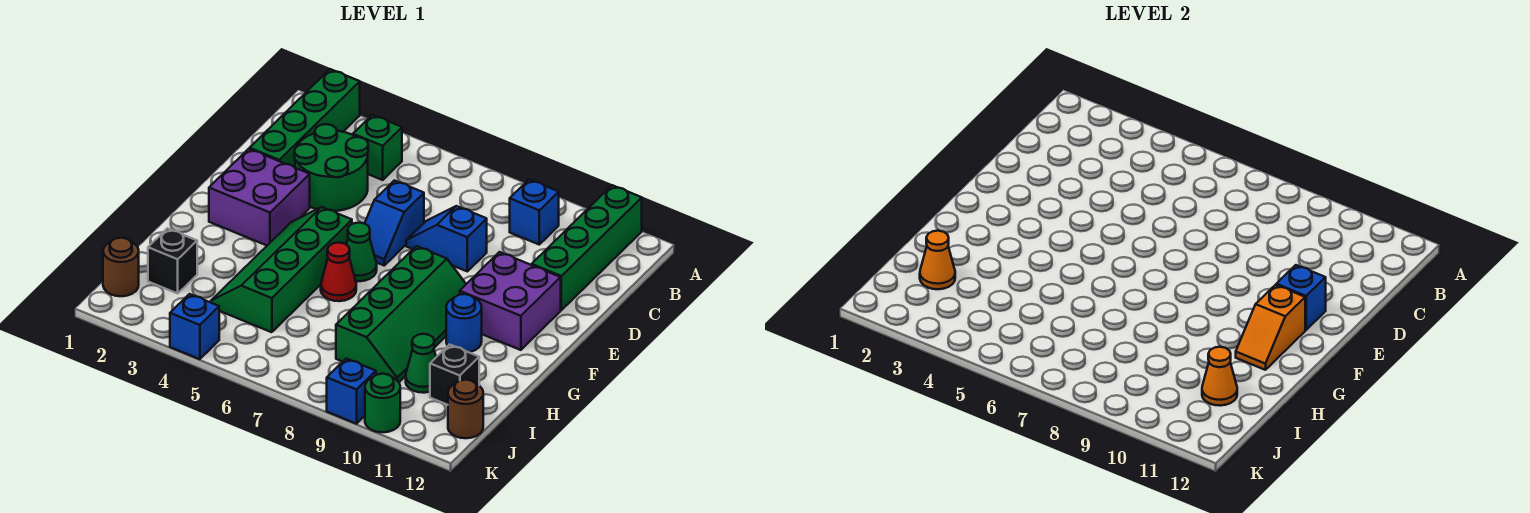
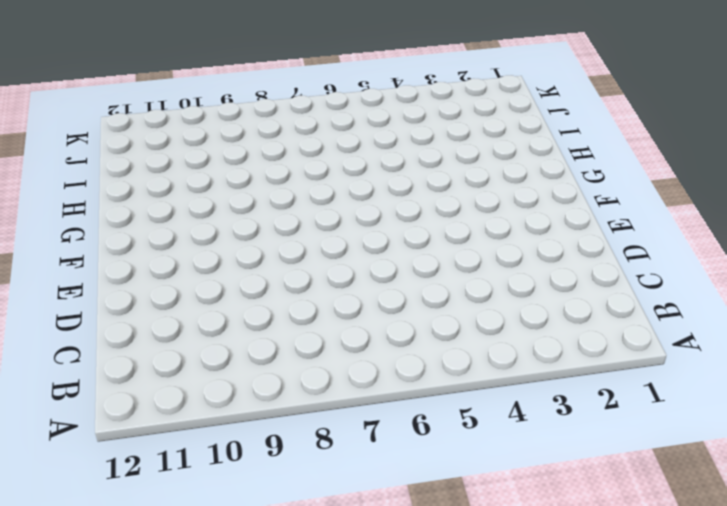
none -> green brick A2:D2 level 1
none -> green brick A11:D11 level 1
none -> green brick B4 level 1

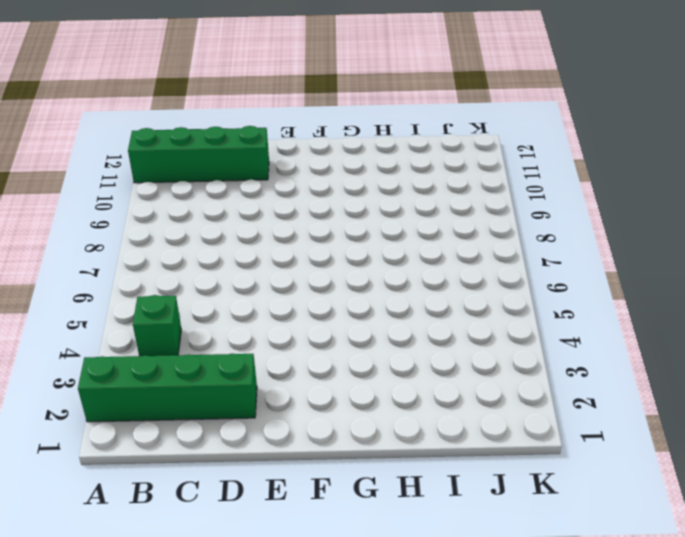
none -> blue brick B9 level 1
none -> green round brick C3:D4 level 1
none -> blue slope D6:E6 level 1 top D

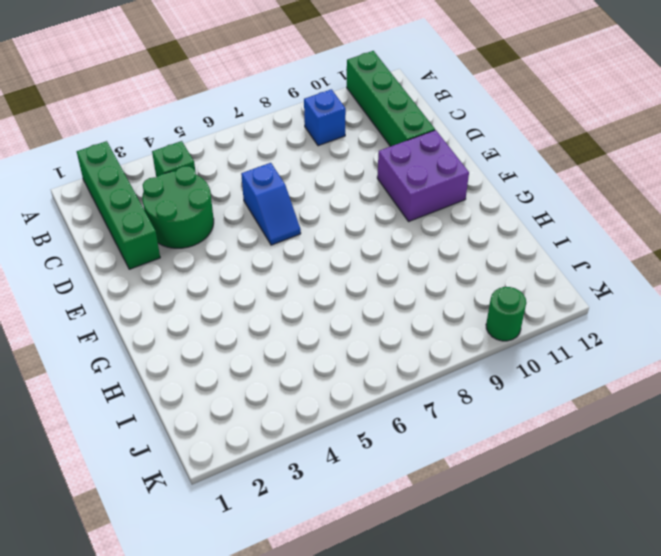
none -> blue slope D7:D8 level 1 top 8
none -> purple brick E2:F3 level 1
none -> green slope F4:I5 level 1 top 5

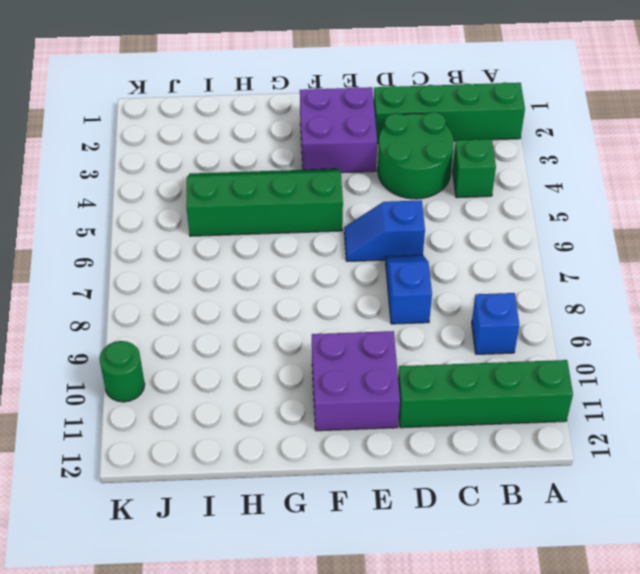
none -> green cone F6 level 1
none -> green slope F8:I9 level 1 top 8
none -> red cone G6 level 1

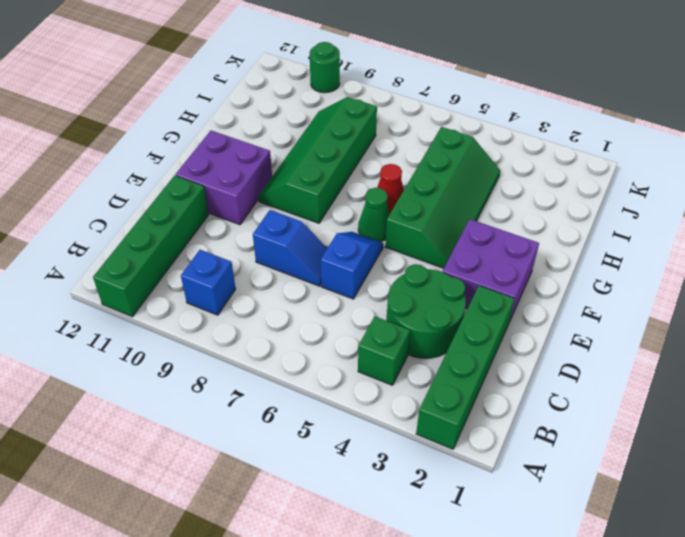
none -> blue round brick G10 level 1
none -> black brick I2 level 1
none -> green cone I10 level 1

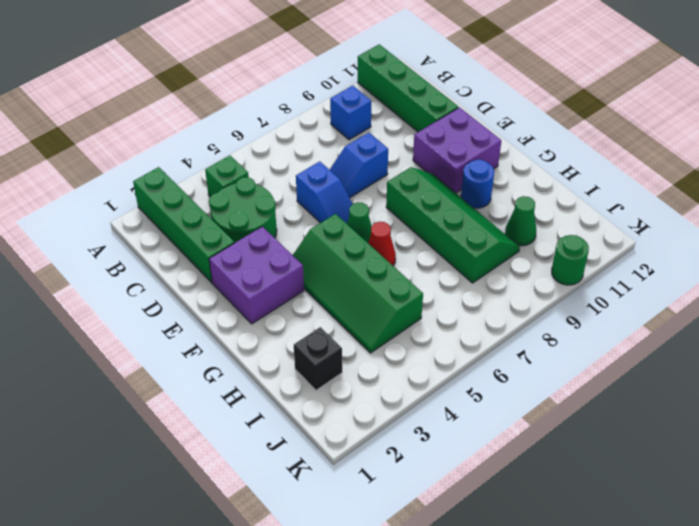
none -> black brick I11 level 1
none -> brown round brick J1 level 1
none -> brown round brick J12 level 1

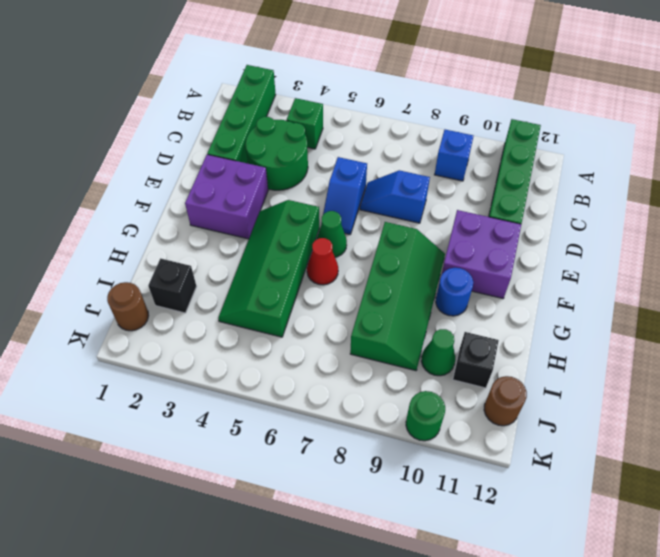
none -> blue brick K4 level 1
none -> blue brick K9 level 1
none -> blue brick E11 level 2

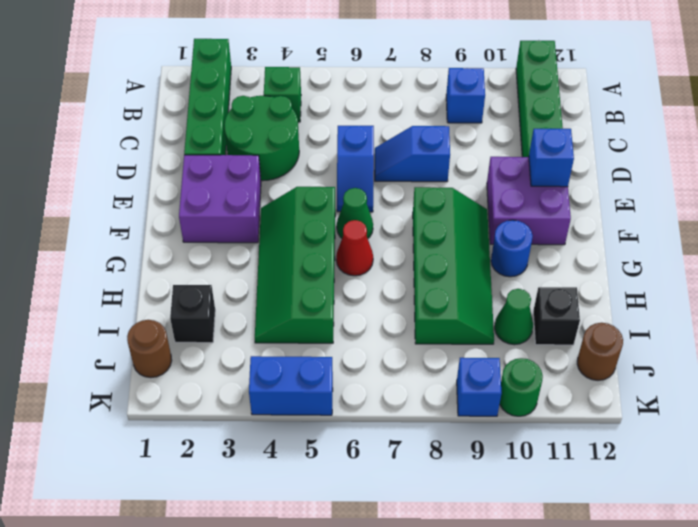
blue brick K4:K5 level 1 -> blue brick K4 level 1
none -> orange slope F11:G11 level 2 top F
none -> orange cone I2 level 2
none -> orange cone I11 level 2

